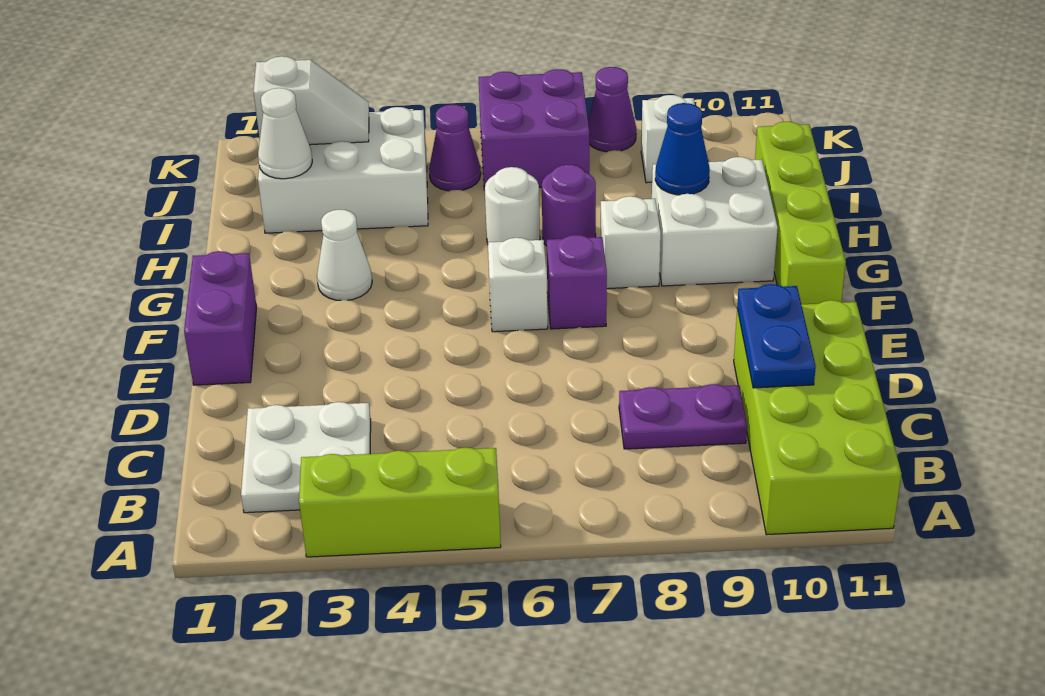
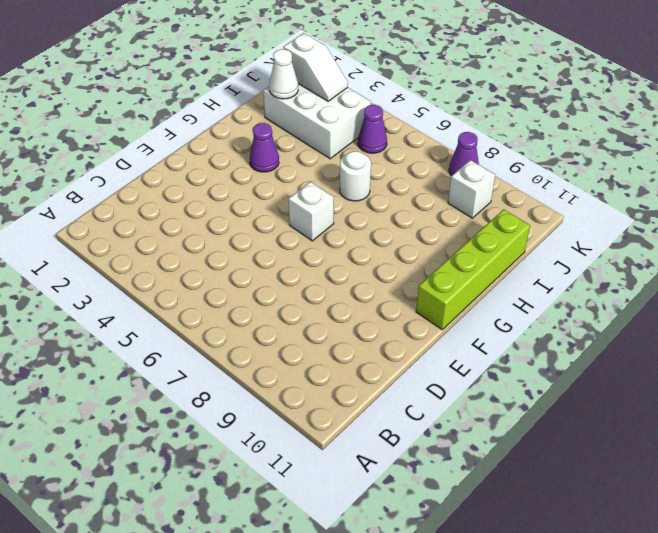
purple cone G3 level 1 -> white cone G3 level 1
none -> lime brick A3:A5 level 1
none -> lime brick A10:D11 level 1
none -> white plate B2:C3 level 1

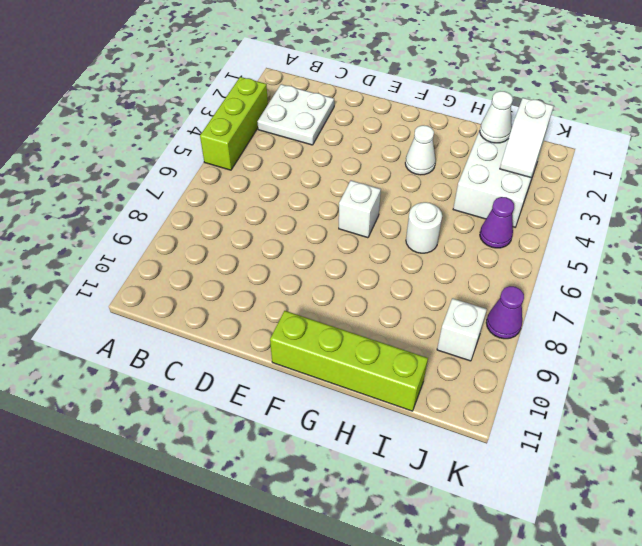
none -> lime brick A10:D11 level 1
none -> purple plate C8:C9 level 1
none -> purple brick E1:F1 level 1

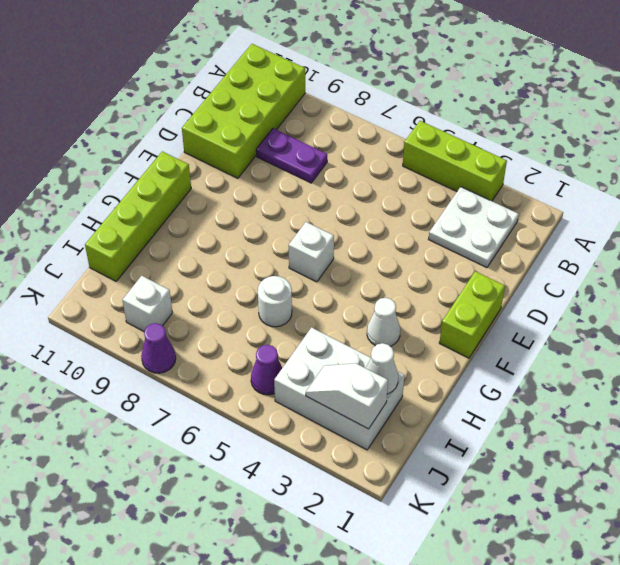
lime brick E1:F1 level 1 -> purple brick E1:F1 level 1
none -> purple brick F7 level 1
none -> white brick G8 level 1
none -> white brick G9:H10 level 1

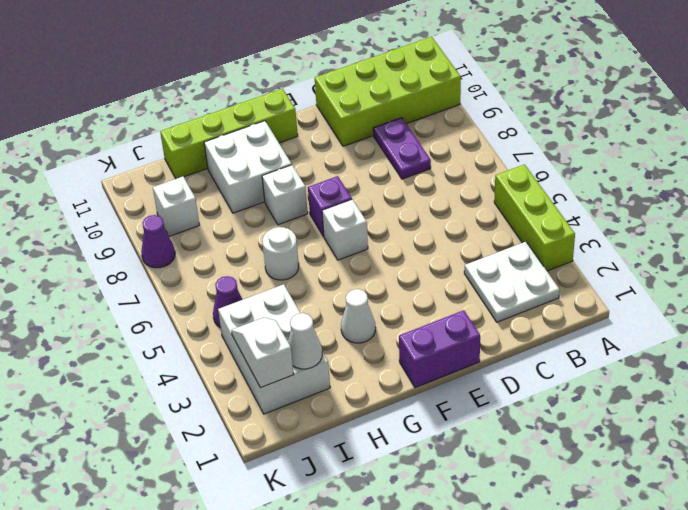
none -> purple round brick H7 level 1
none -> purple brick J6:K7 level 1
none -> blue plate C10:D10 level 2

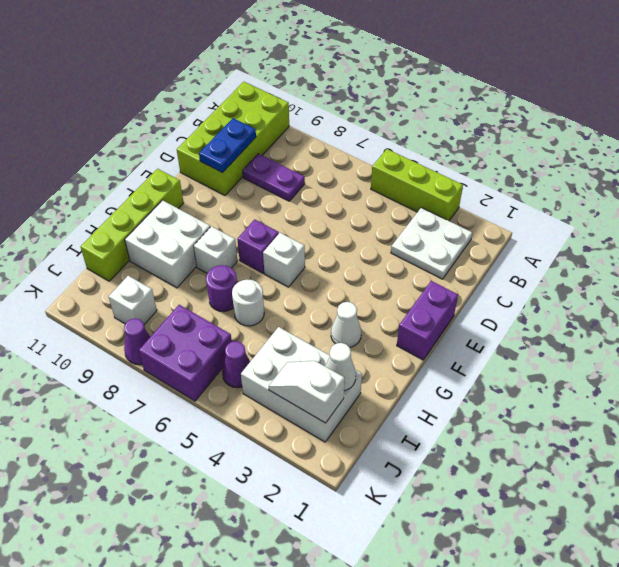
none -> blue cone H9 level 2

